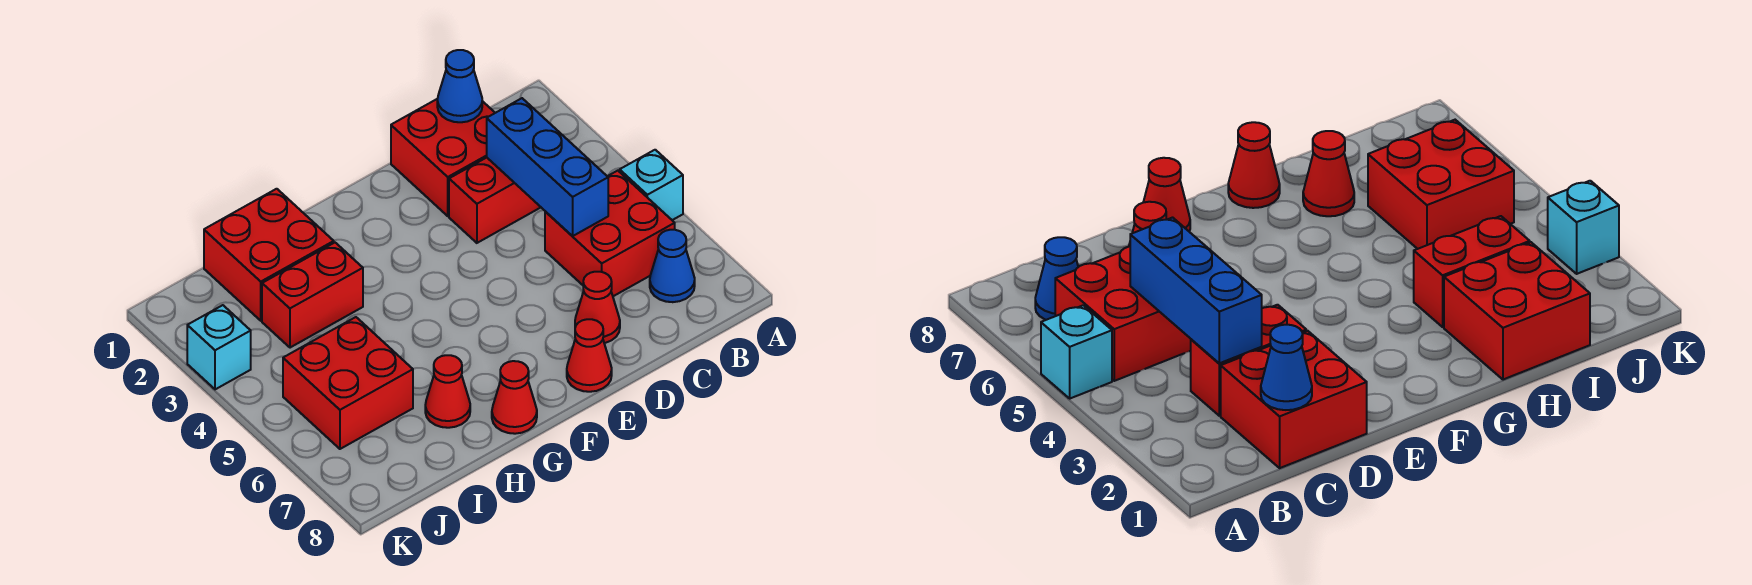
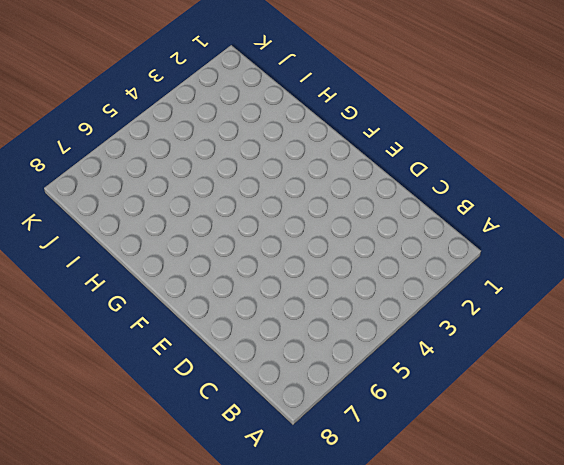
none -> cyan brick A5 level 1
none -> red brick B5:C6 level 1
none -> blue cone B7 level 1

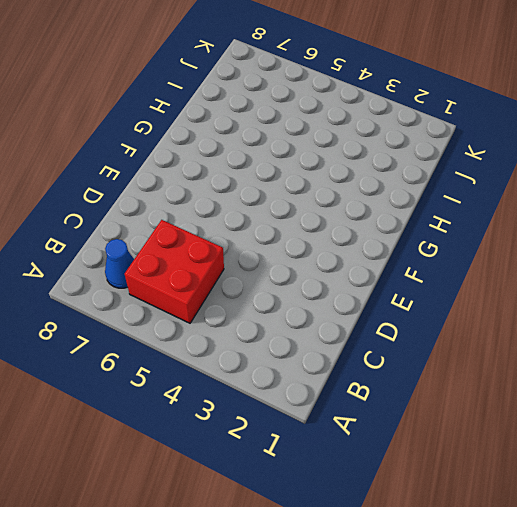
none -> cyan brick A5 level 1
none -> red brick C1:D2 level 1
none -> red brick C3:D3 level 1

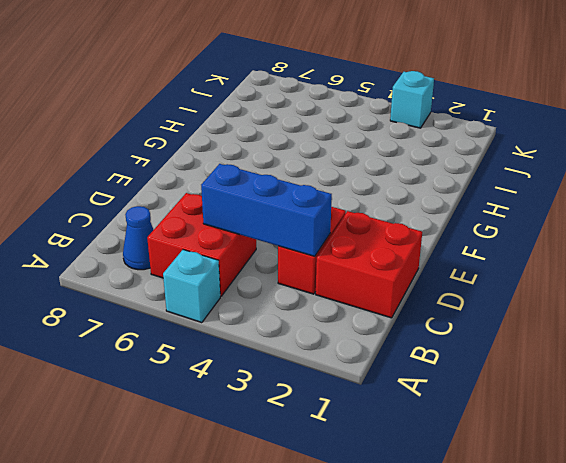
none -> red cone D7 level 1
none -> red cone E8 level 1
none -> red cone G8 level 1

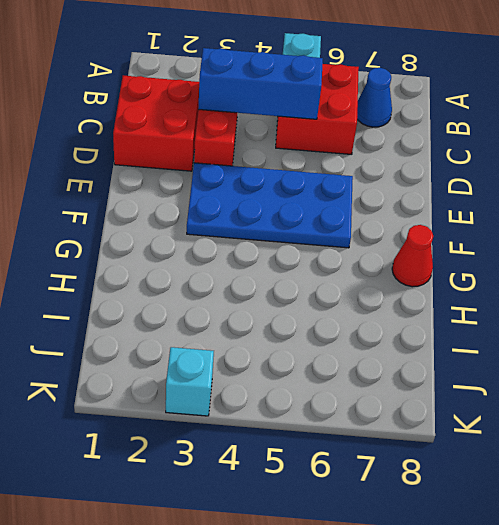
blue plate E3:F6 level 1 -> none
none -> red cone D7 level 1
none -> red cone E8 level 1
none -> red brick H1:I2 level 1

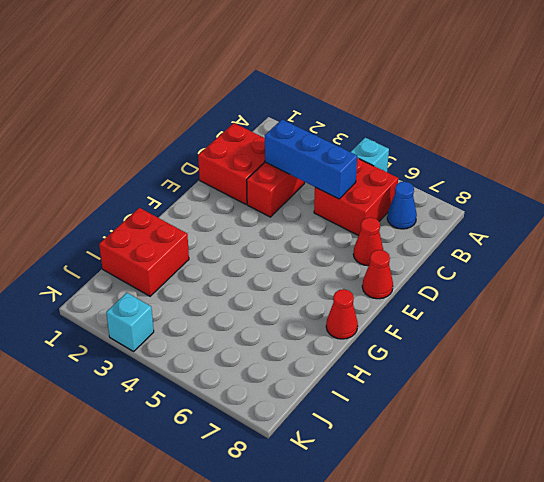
none -> red brick H3:I3 level 1
none -> red cone H7 level 1
none -> red brick I5:J6 level 1

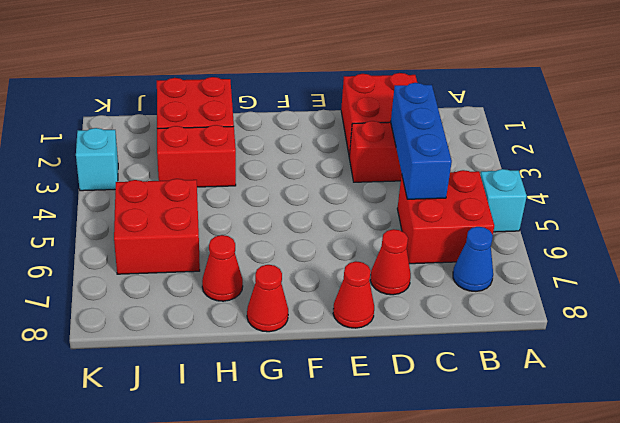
none -> blue cone C1 level 2

